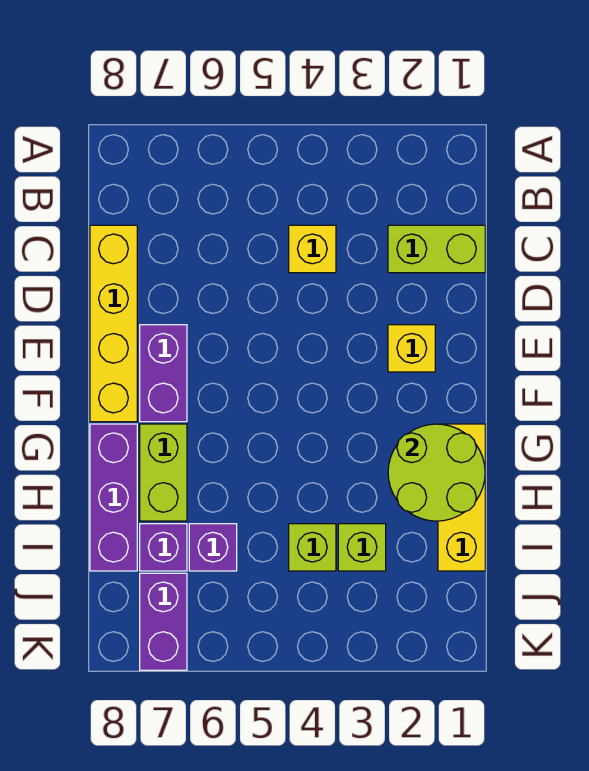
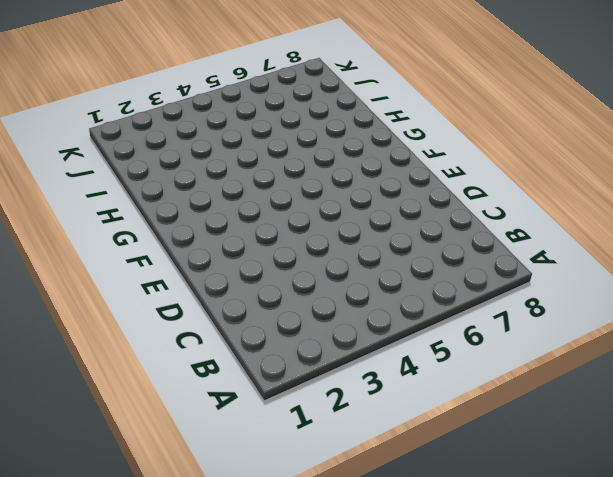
none -> lime brick C1:C2 level 1
none -> yellow brick C4 level 1
none -> yellow brick C8:F8 level 1

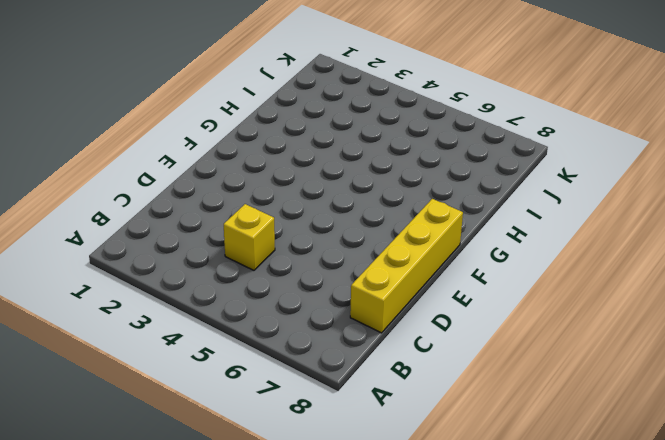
none -> lime brick C1:C2 level 1
none -> yellow brick E2 level 1
none -> purple brick E7:F7 level 1

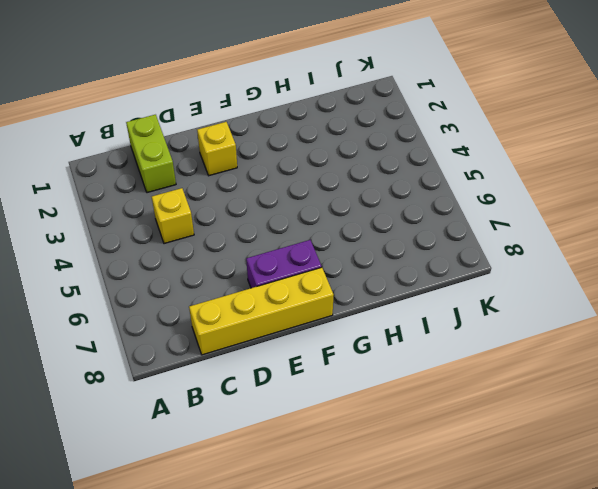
none -> yellow brick G1:I1 level 1
none -> lime brick G7:H7 level 1
none -> purple brick G8:I8 level 1

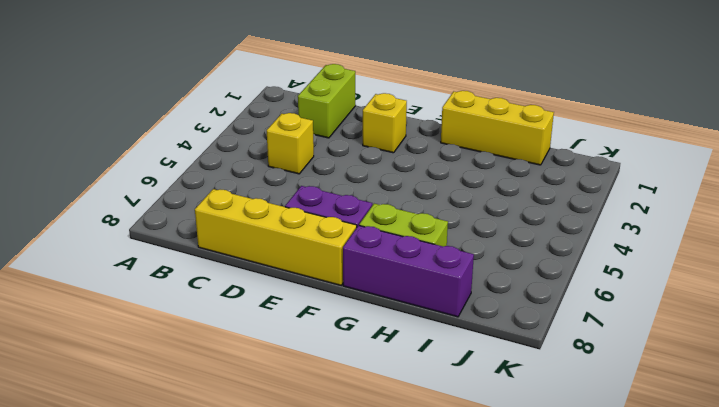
none -> lime brick I3 level 1
none -> lime brick I4 level 1
none -> purple brick I6 level 1

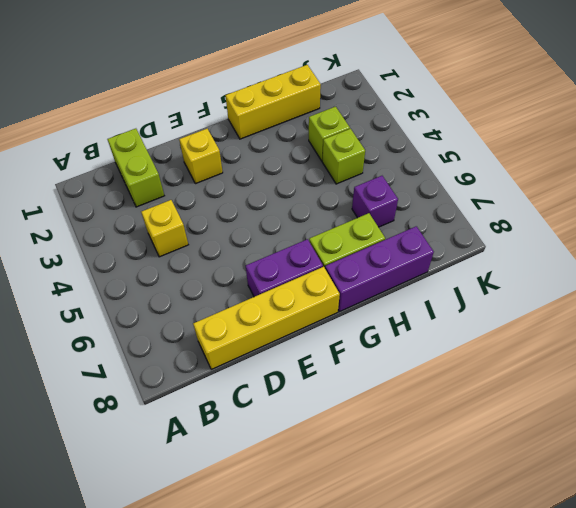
none -> purple brick I7 level 1
none -> purple brick J7:K7 level 1
none -> lime round brick G1:H2 level 2

